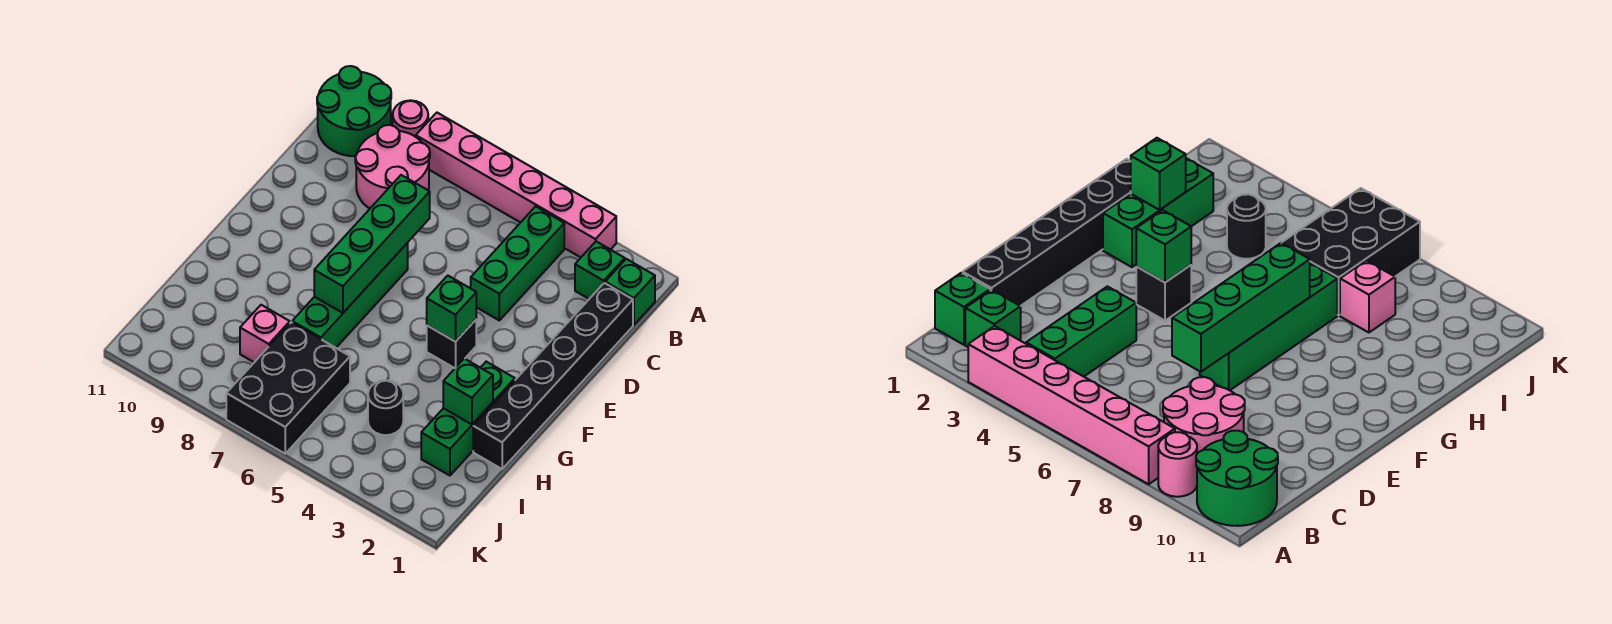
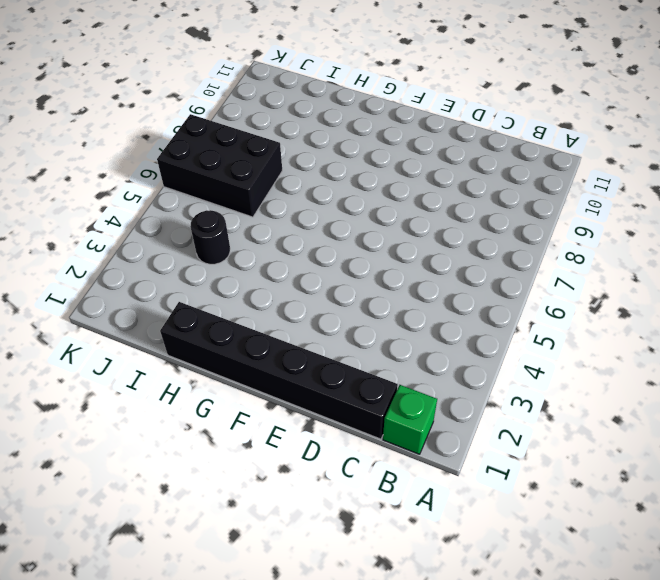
none -> pink brick A3:A8 level 1
none -> pink round brick A9 level 1
none -> green round brick A10:B11 level 1

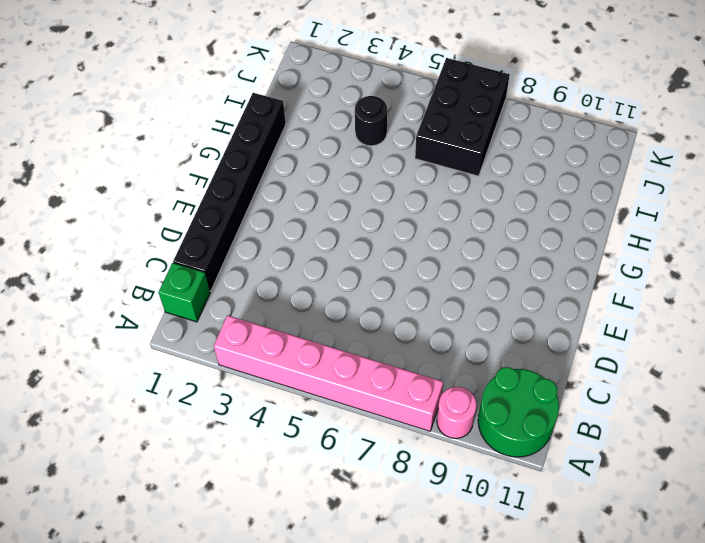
none -> green brick B2 level 1
none -> green brick B4:D4 level 1
none -> pink round brick B8:C9 level 1

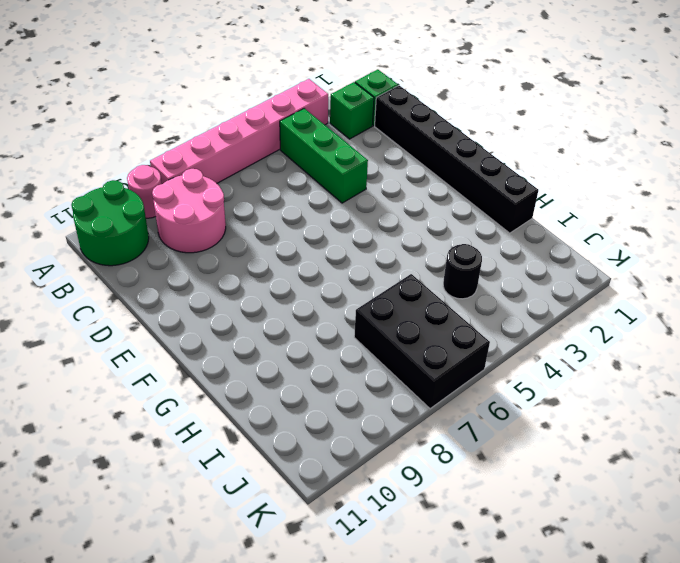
none -> green brick E7:H7 level 1
none -> black brick F4 level 1
none -> green brick G2:I2 level 1

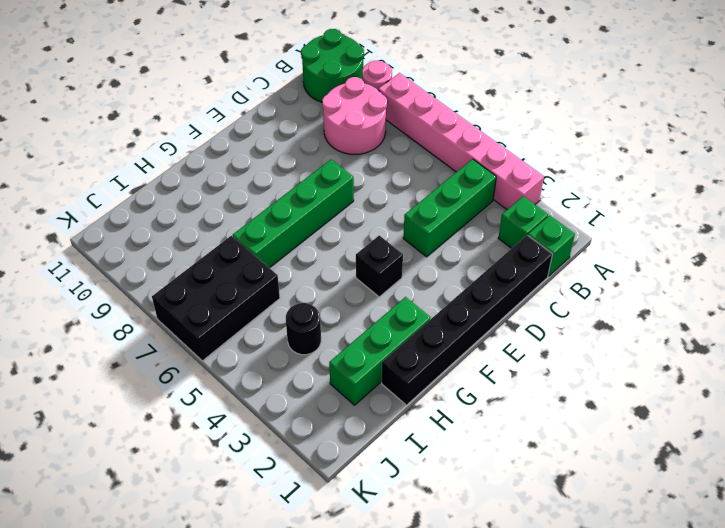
none -> pink brick I8 level 1
none -> green brick D7:G7 level 2
none -> green brick F4 level 2

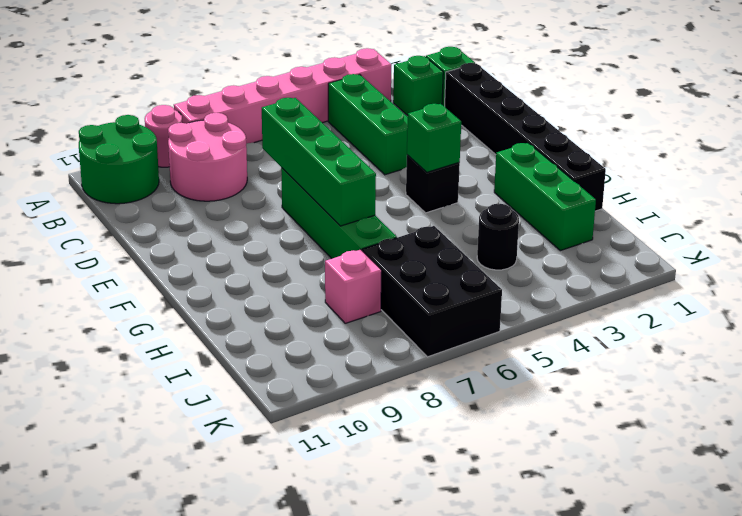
none -> green brick H2 level 2

